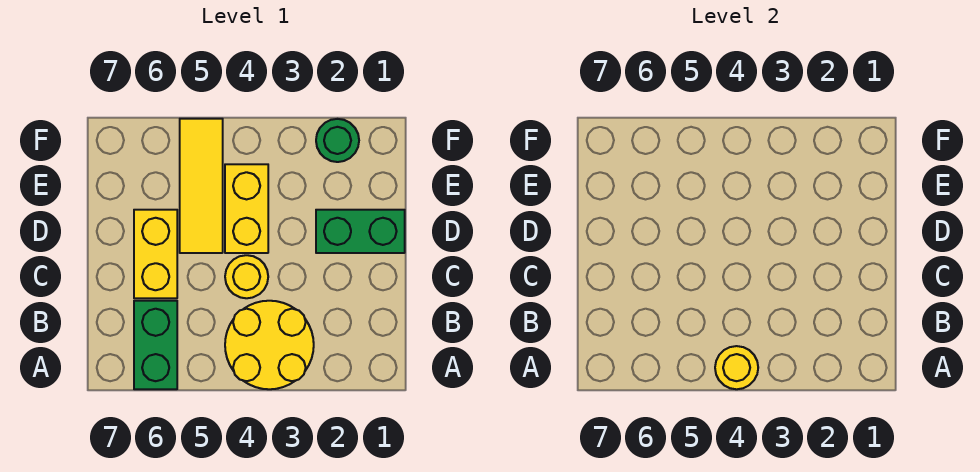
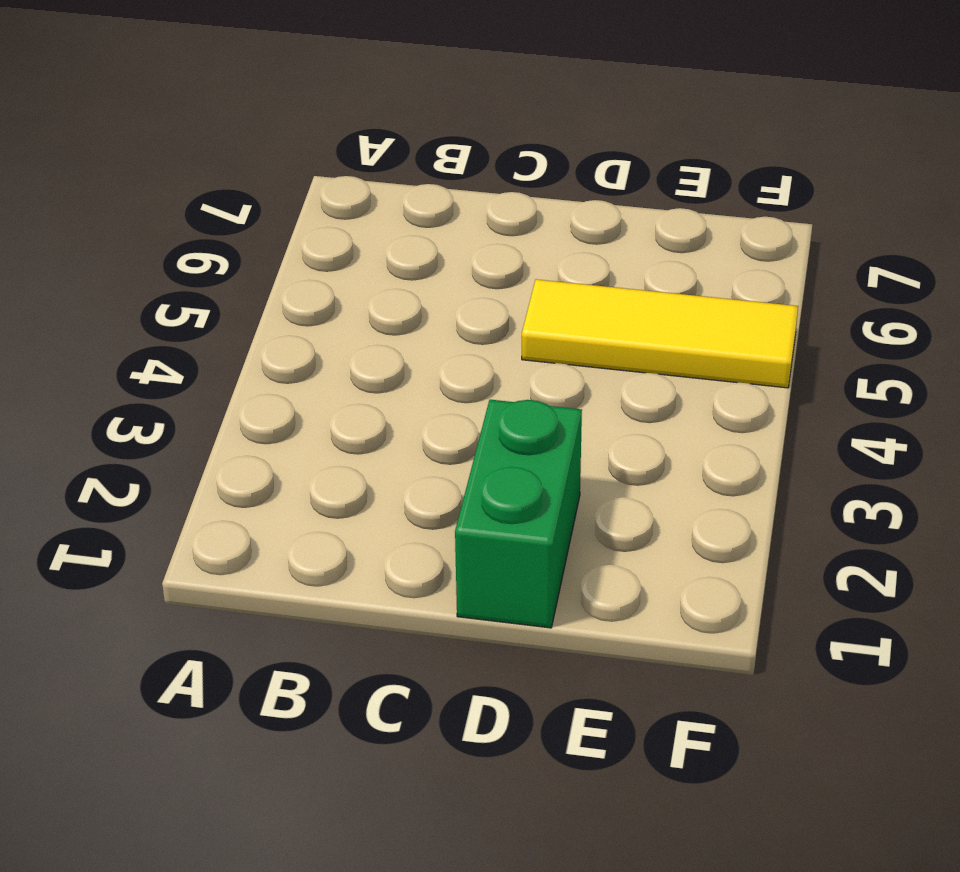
none -> yellow round brick A3:B4 level 1
none -> green brick A6:B6 level 1

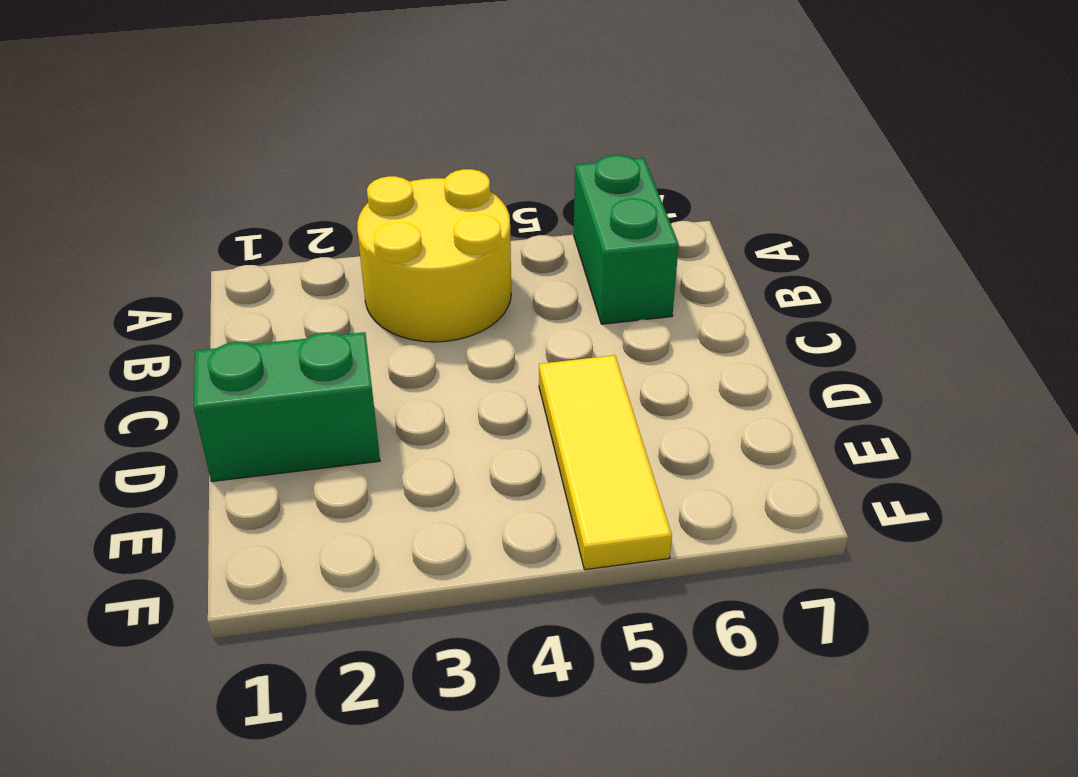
none -> yellow round brick C4 level 1
none -> yellow brick C6:D6 level 1

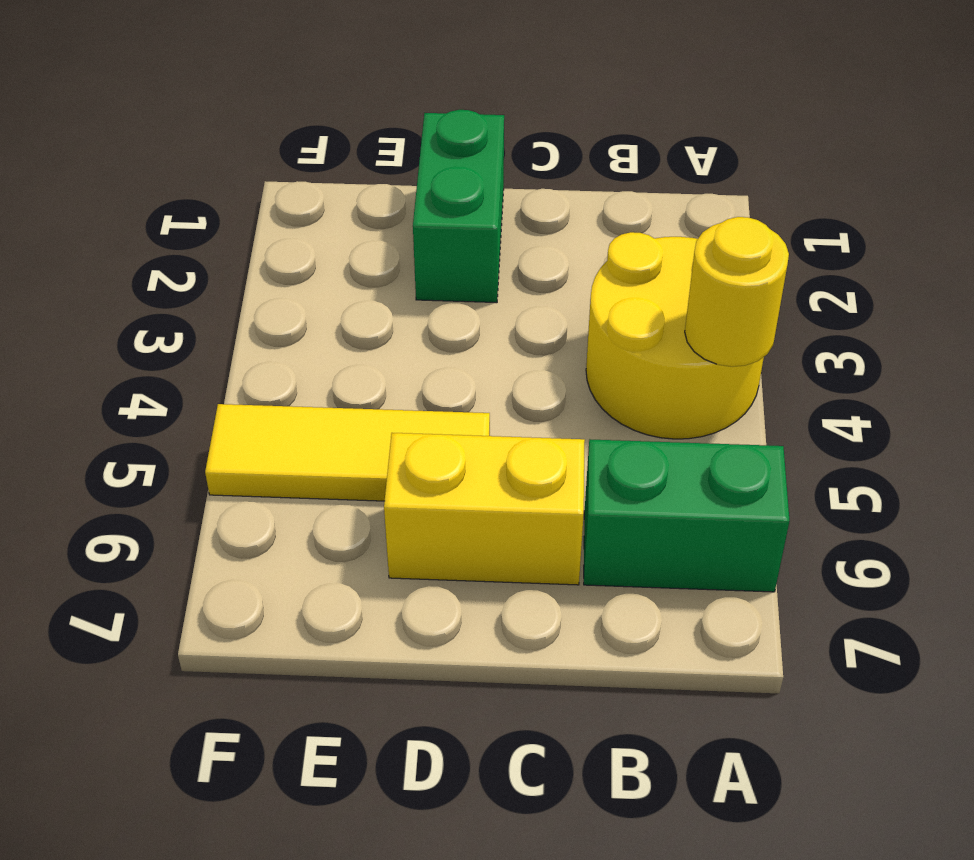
none -> yellow round brick C4 level 1
none -> yellow brick D4:E4 level 1

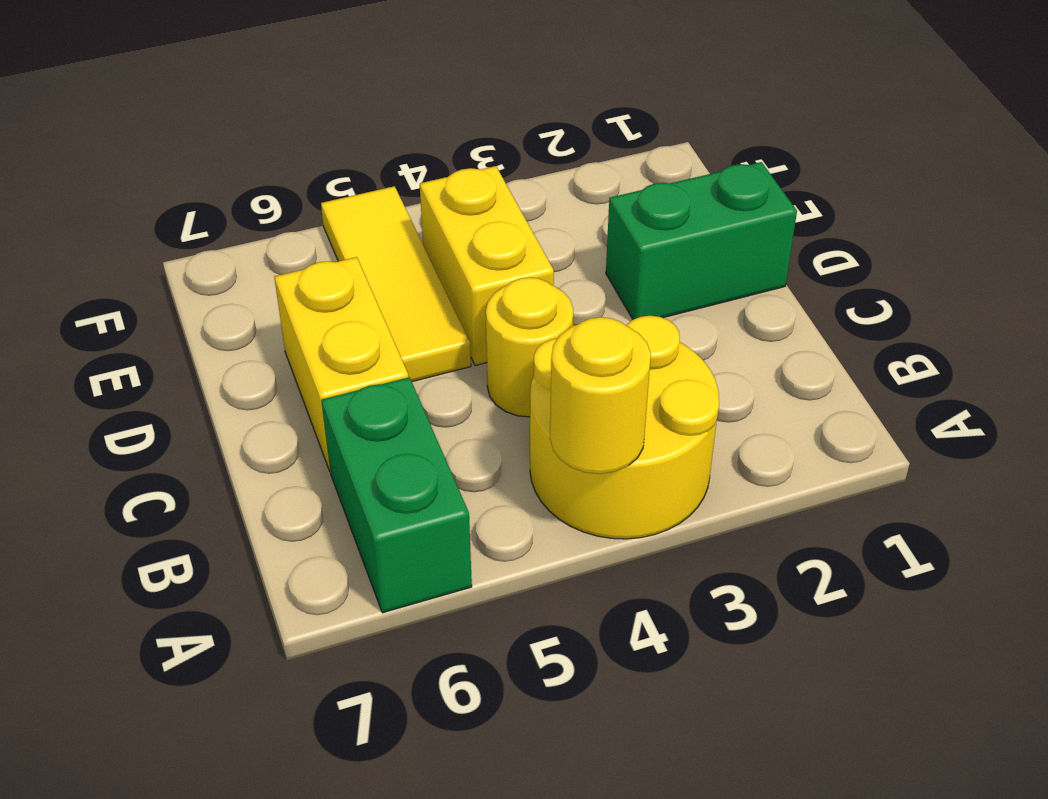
none -> green round brick F2 level 1

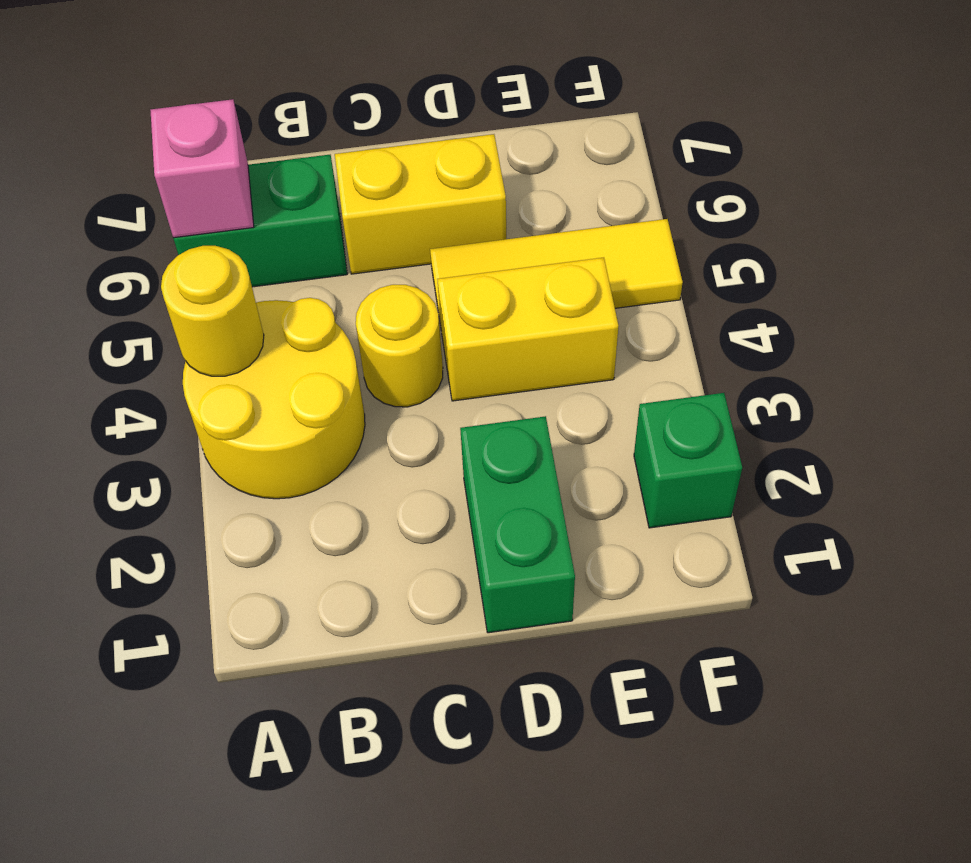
pink brick A6 level 2 -> none
green brick F2 level 1 -> green round brick F2 level 1

